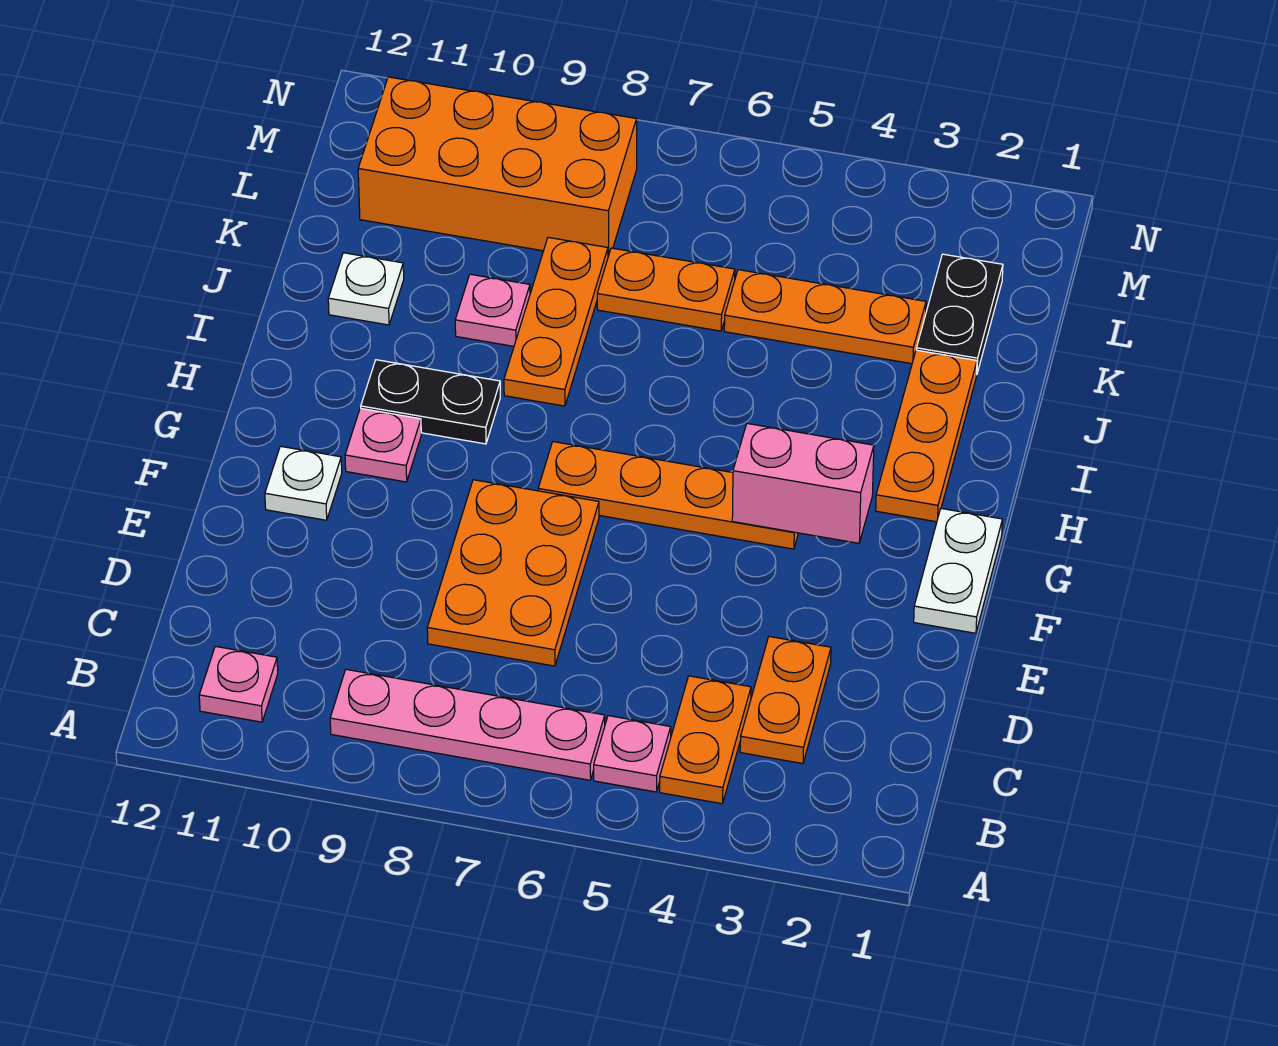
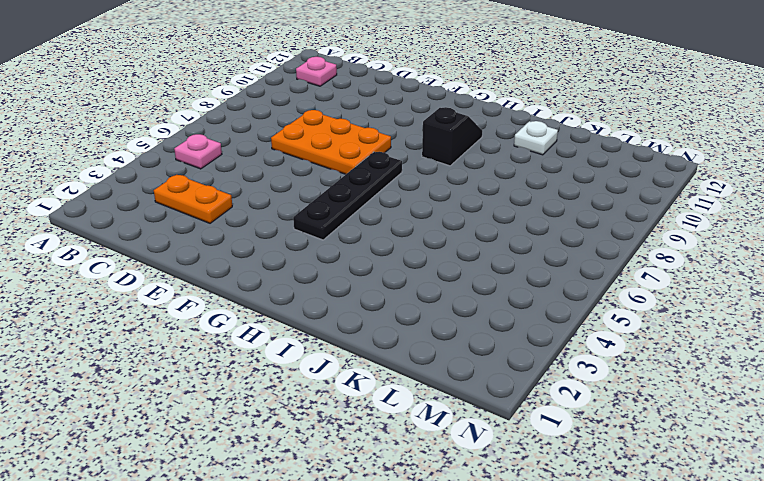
black plate G4:G7 level 1 -> orange plate G4:G7 level 1
black slope H9:H10 level 1 top 9 -> black plate H9:H10 level 1
none -> orange plate B4:C4 level 1
none -> pink plate B6:B9 level 1
none -> white plate F1:G1 level 1

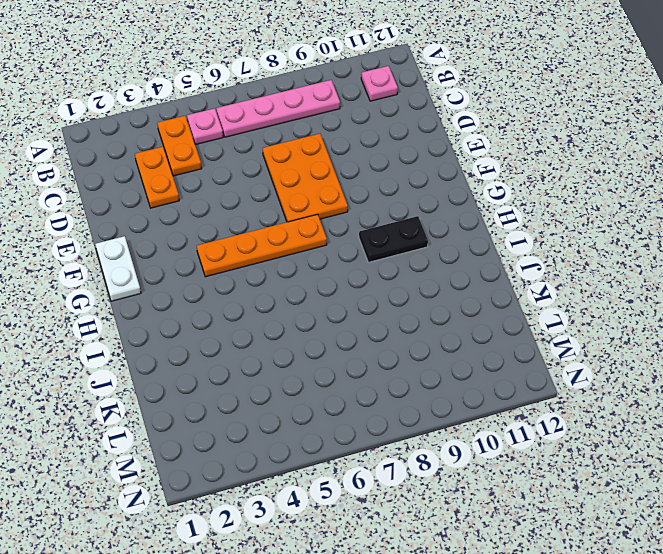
none -> white plate F11 level 1
none -> pink plate G10 level 1
none -> orange plate H2:J2 level 1

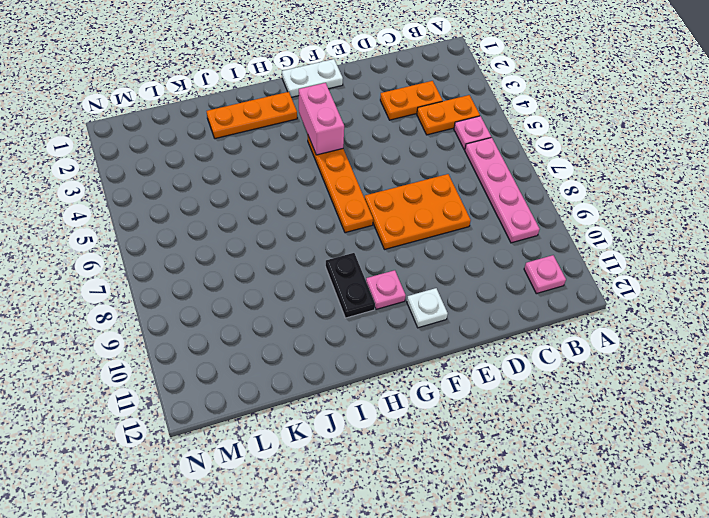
none -> orange plate I8:K8 level 1
none -> pink plate J9 level 1
none -> white plate J11 level 1

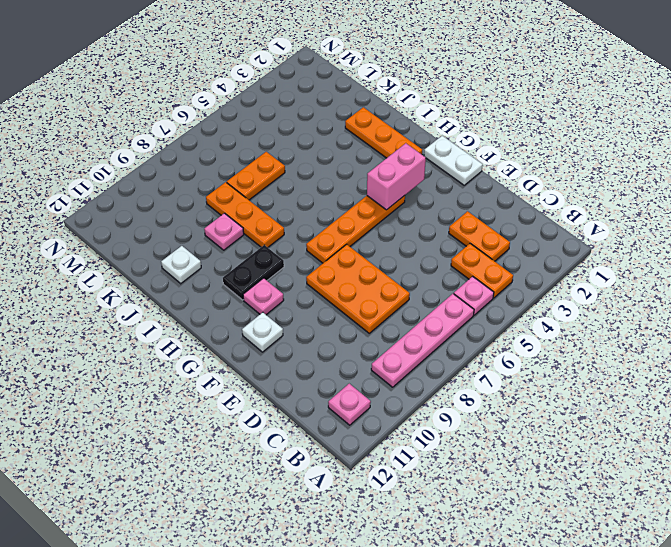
none -> black plate K2:L2 level 1
none -> orange plate K3:K5 level 1
none -> orange brick L8:M11 level 1

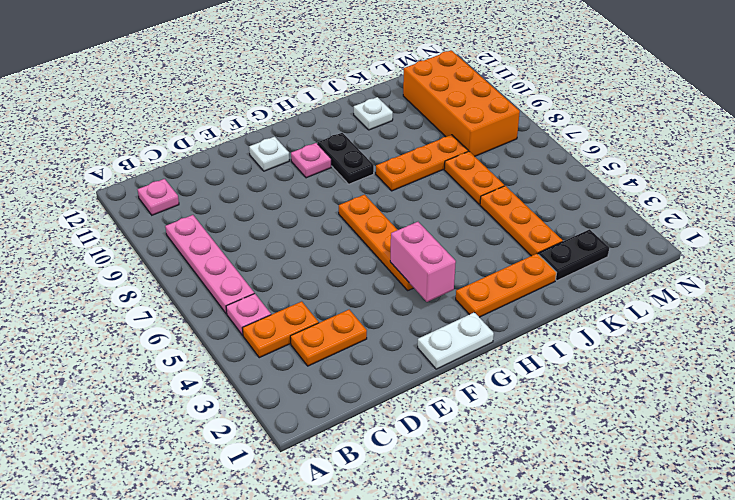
none -> orange plate D7:F8 level 1
none -> pink plate J9 level 1

